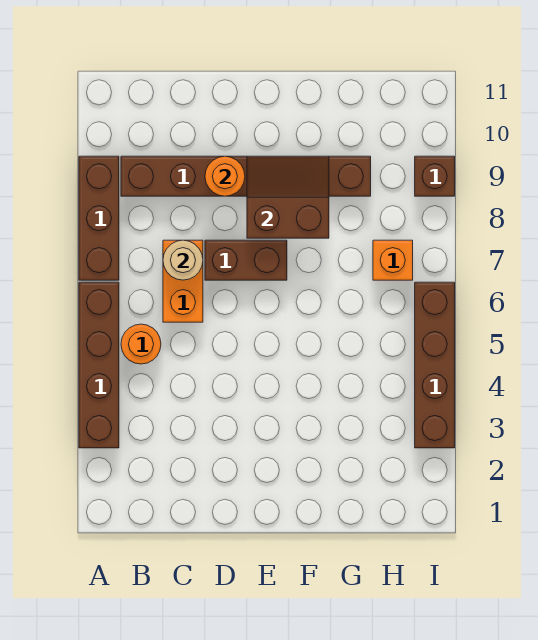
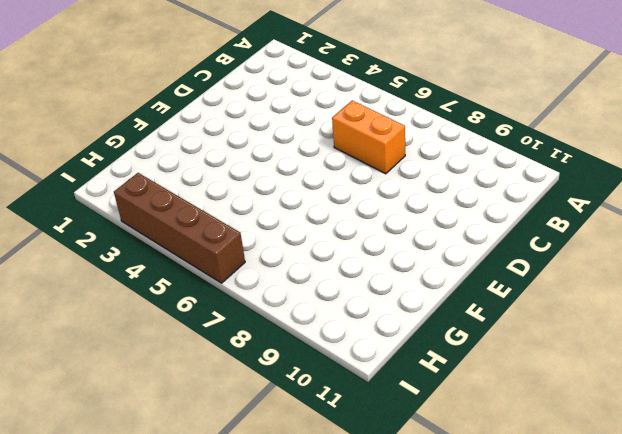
none -> brown brick A3:A6 level 1
none -> brown brick A7:A9 level 1
none -> orange round brick B5 level 1

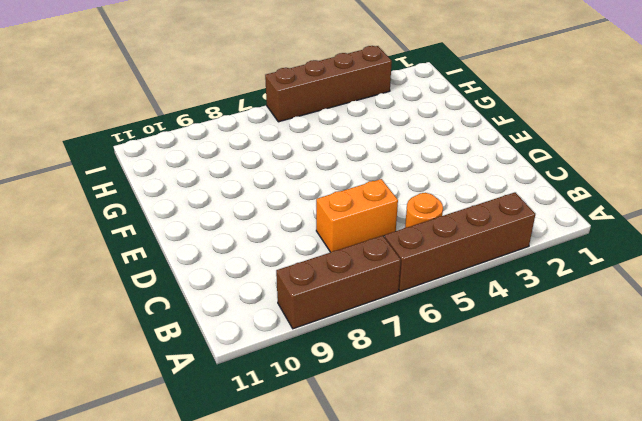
none -> brown brick B9:G9 level 1
none -> brown brick D7:E7 level 1
none -> orange brick H7 level 1

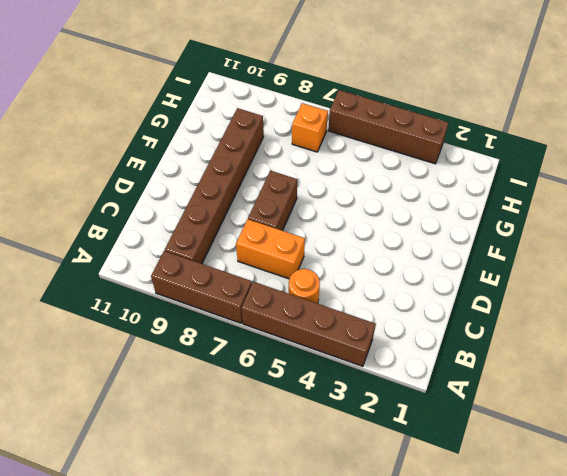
none -> brown brick I9 level 1
none -> tan round brick C7 level 2
none -> orange round brick D9 level 2

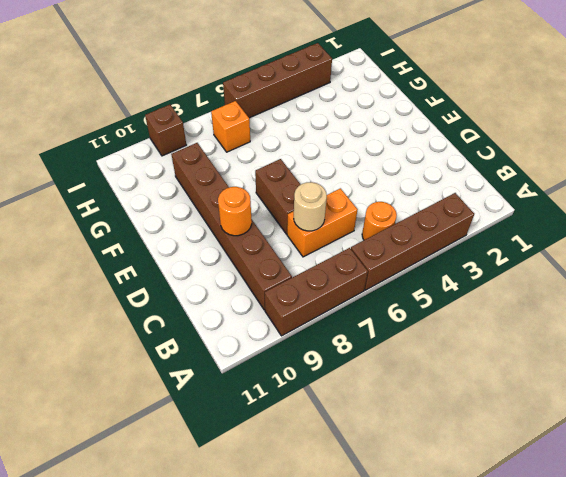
none -> brown slope E8:F9 level 2 top 8

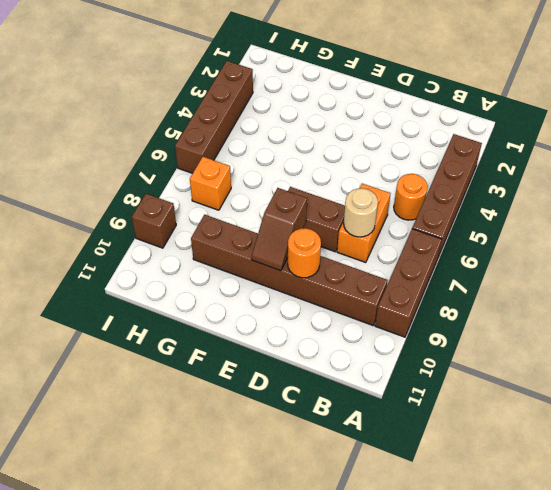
brown slope E8:E9 level 2 top 8 -> brown slope E8:F9 level 2 top 8

